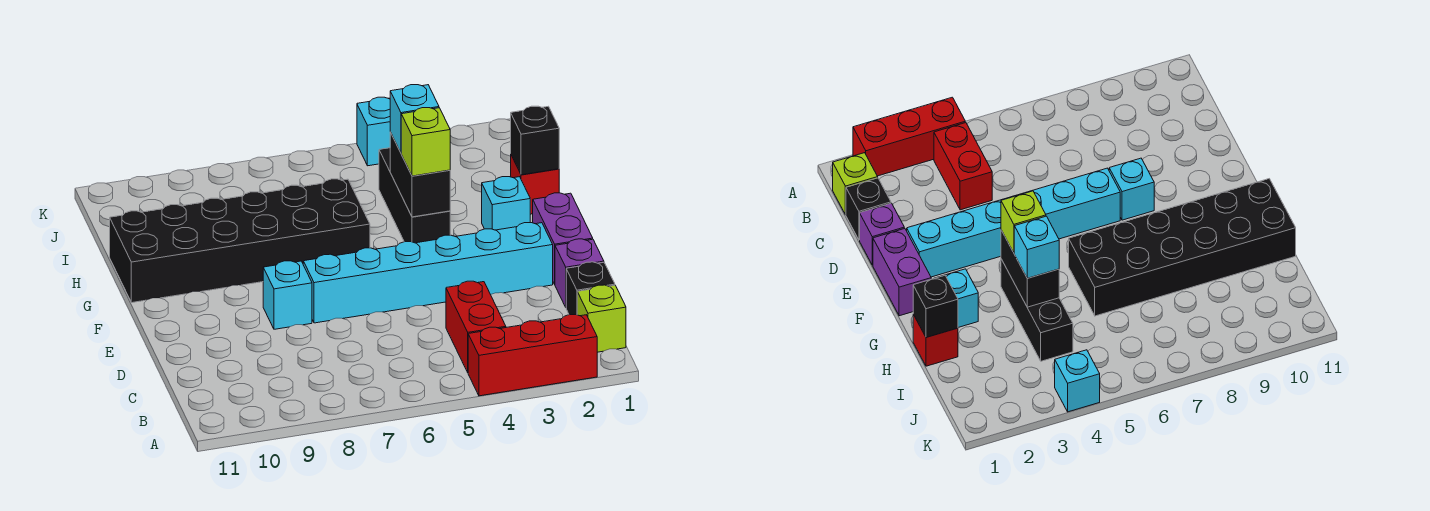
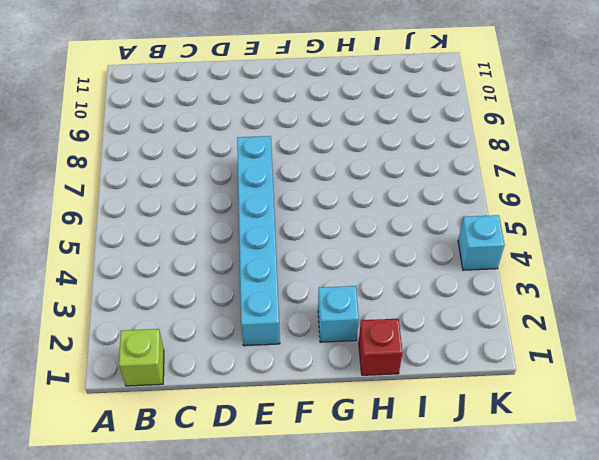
none -> red brick A2:A4 level 1
none -> red brick B4:C4 level 1
none -> black brick C1 level 1

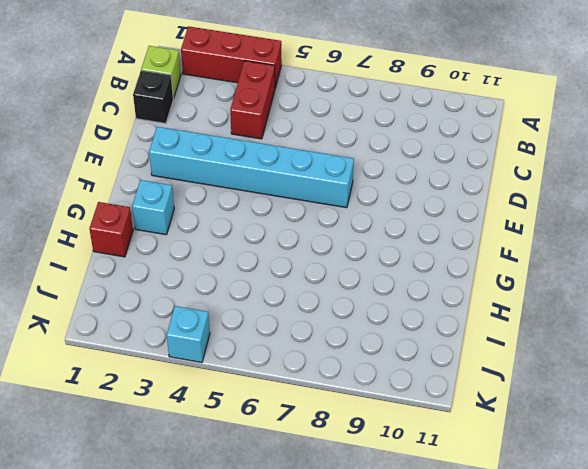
none -> purple brick D1 level 1
none -> purple brick E1:F1 level 1
none -> cyan brick E8 level 1

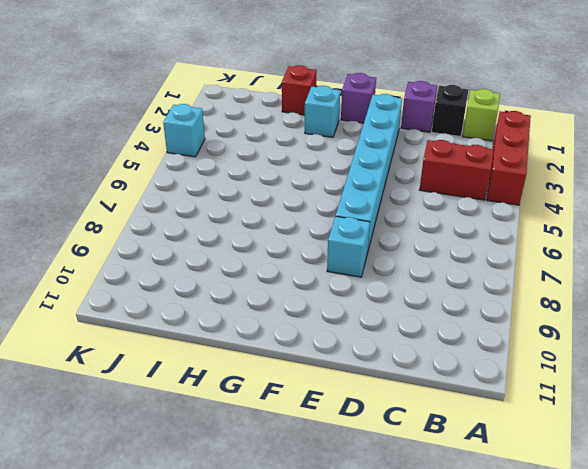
purple brick F1 level 1 -> purple brick E1:F1 level 1
none -> black brick G4:I4 level 1
none -> black brick G6:H11 level 1
none -> black brick G4:H4 level 2

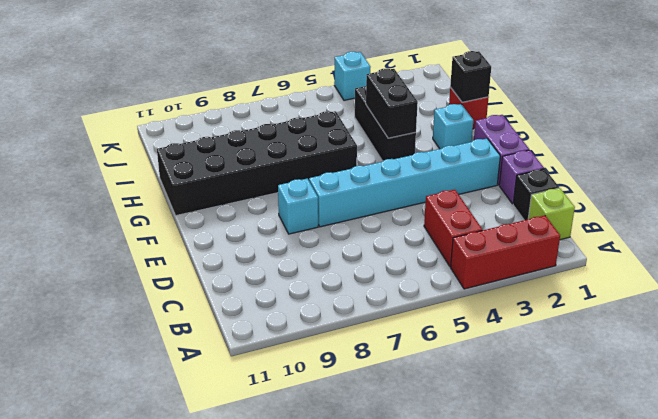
none -> lime brick G4 level 3
none -> cyan brick H4 level 3

